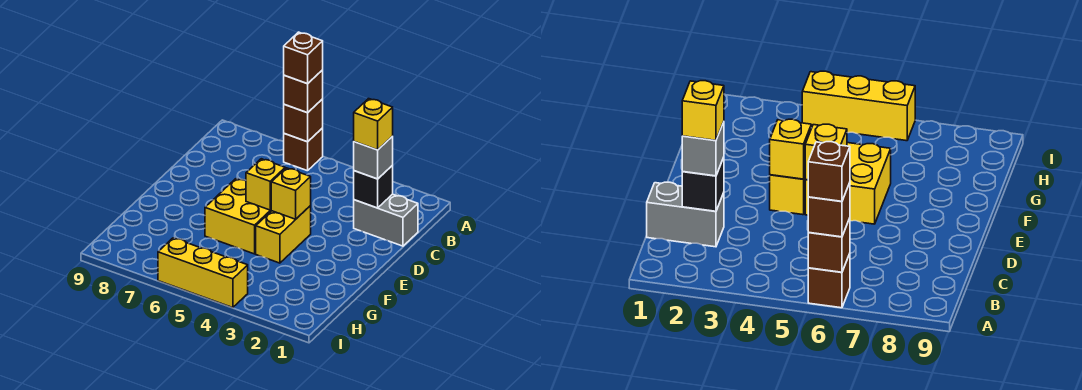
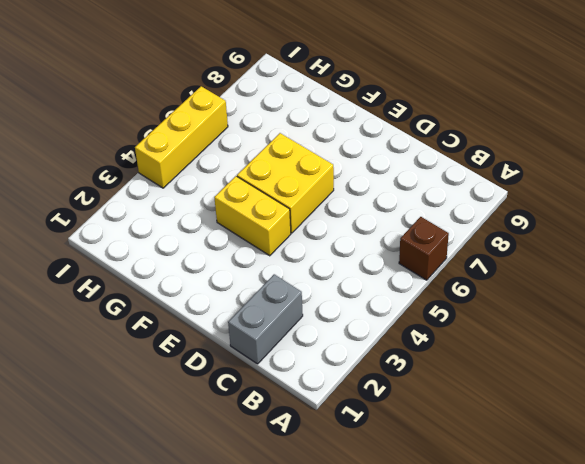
none -> brown brick A6 level 2
none -> black brick C2 level 2
none -> yellow brick E4 level 2

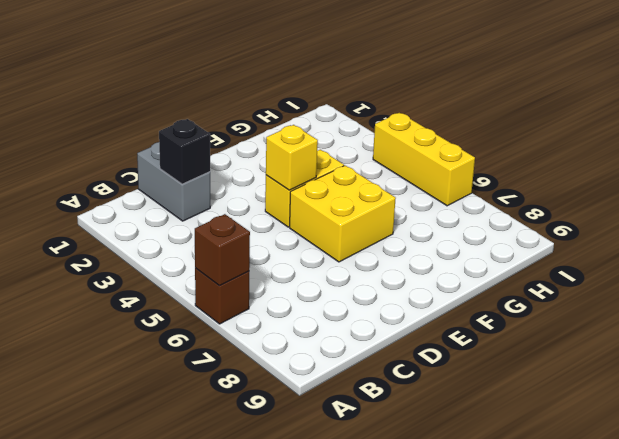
none -> yellow brick E5 level 2
none -> brown brick A6 level 3
none -> grey brick C2 level 3

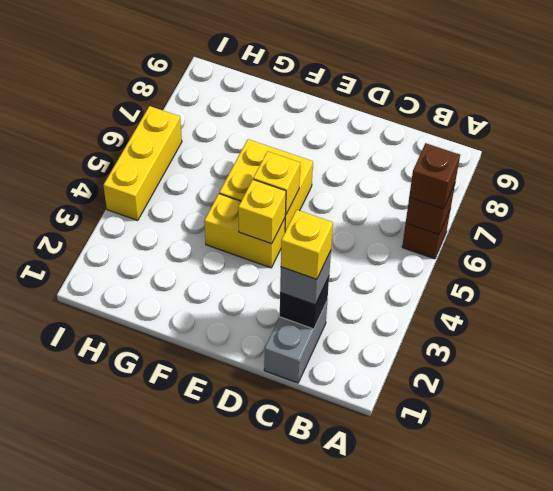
none -> brown brick A6 level 4

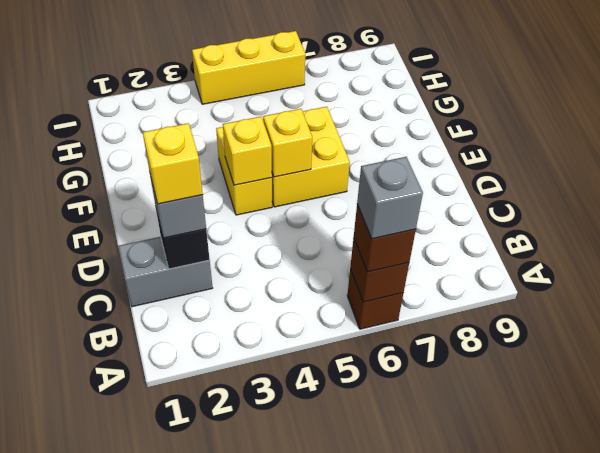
grey brick A6 level 4 -> brown brick A6 level 4

